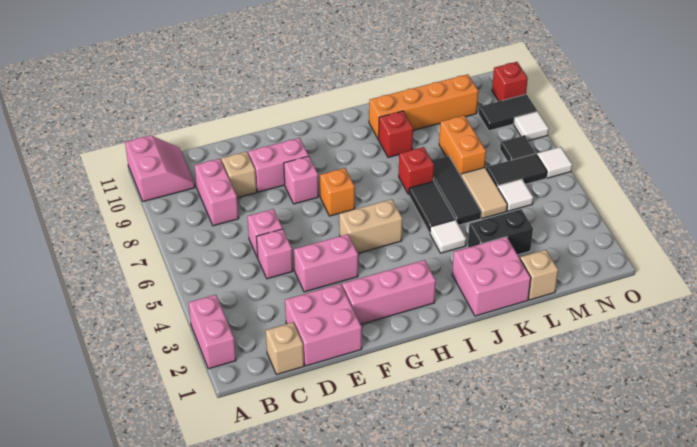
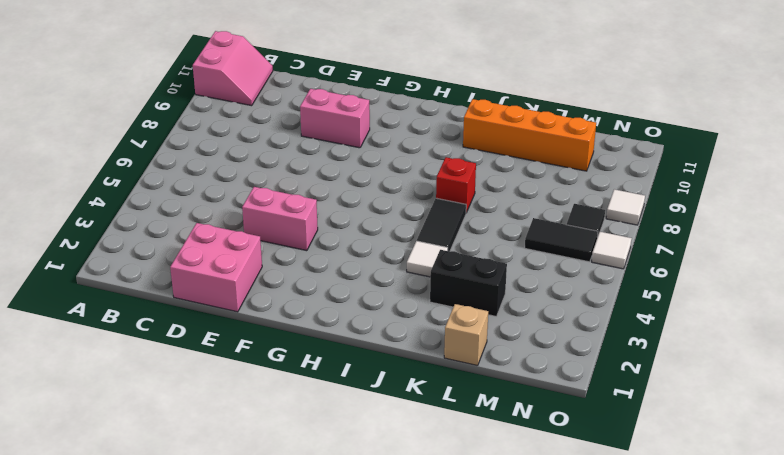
none -> pink brick A2:A3 level 1
none -> tan brick C1 level 1
none -> pink brick C8:C9 level 1
none -> pink brick D5 level 1

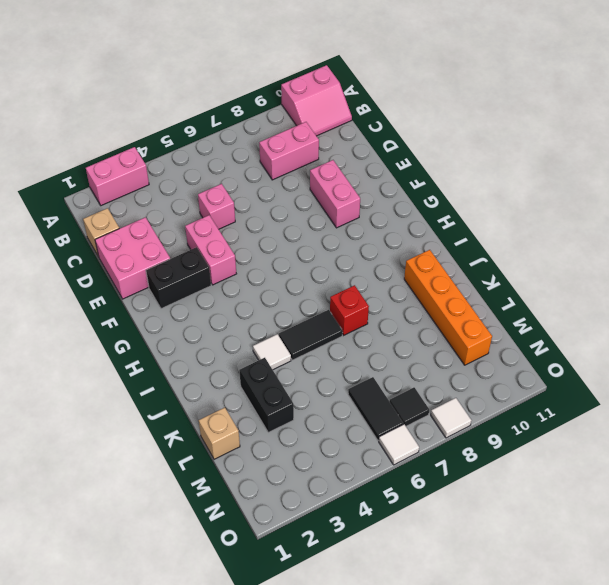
black brick F2:F3 level 1 -> pink brick F2:H2 level 1
none -> pink brick D6 level 1
none -> tan brick D9 level 1
none -> pink brick F8 level 1
none -> tan brick G5:H5 level 1

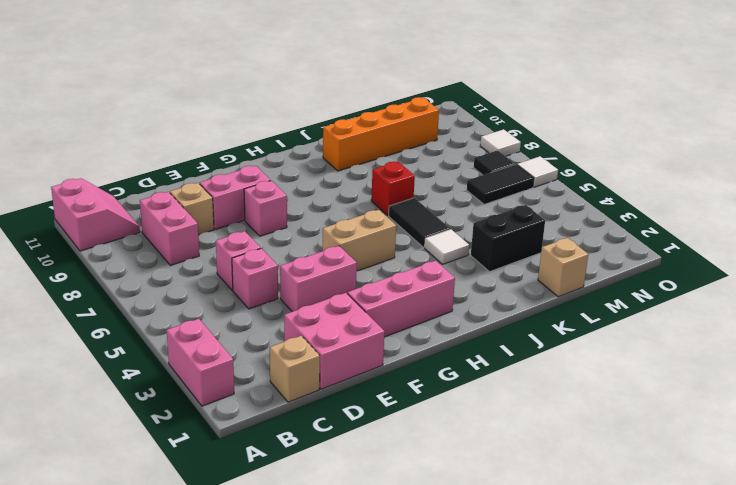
none -> orange brick G7 level 1
none -> pink brick J1:K2 level 1
none -> red brick J9 level 1
none -> black tile K5:K7 level 1

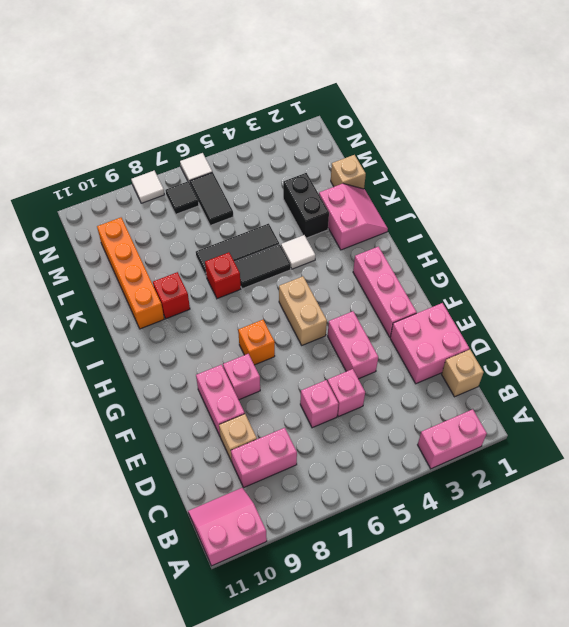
pink slope J1:K2 level 1 top 2 -> pink brick J1:K2 level 1
none -> tan tile L5:L6 level 1
none -> orange brick L7:L8 level 1
none -> white tile M5 level 1
none -> black tile N9:O9 level 1

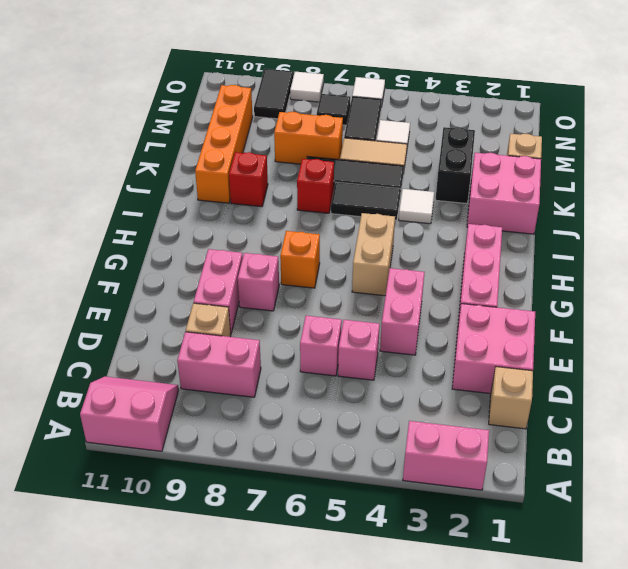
none -> red brick O10 level 1

